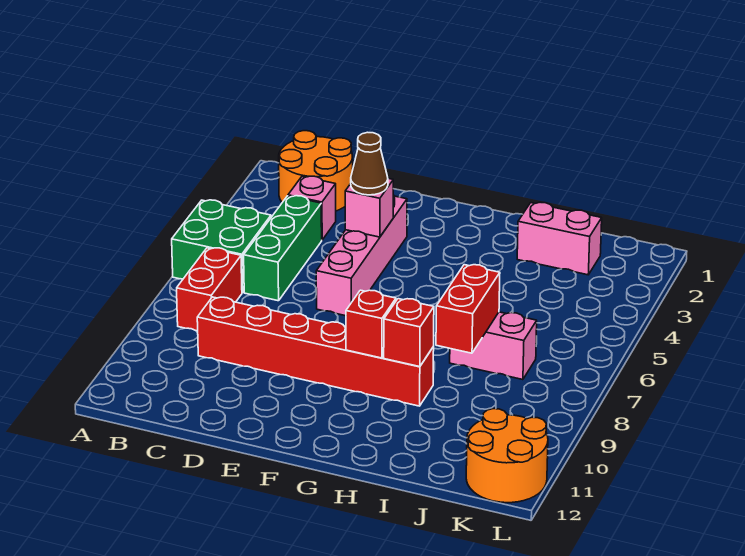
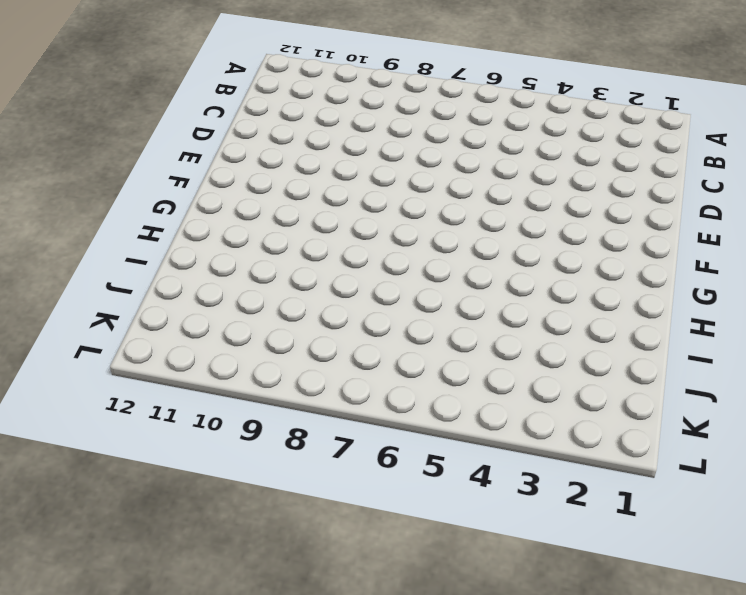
none -> green brick A5:B6 level 1
none -> orange round brick B1:C2 level 1
none -> red brick B7:B8 level 1

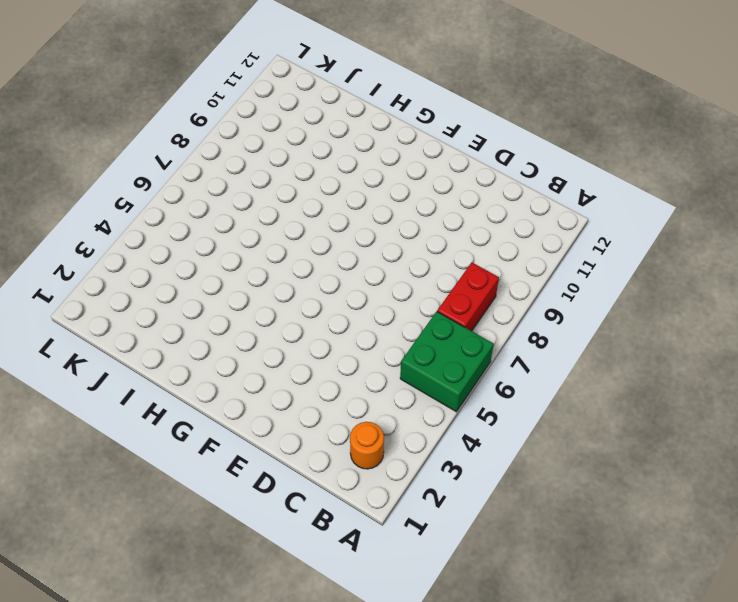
orange round brick B2 level 1 -> orange round brick B1:C2 level 1
none -> pink brick C3 level 1
none -> green brick C4:C6 level 1
none -> red brick C9:H9 level 1

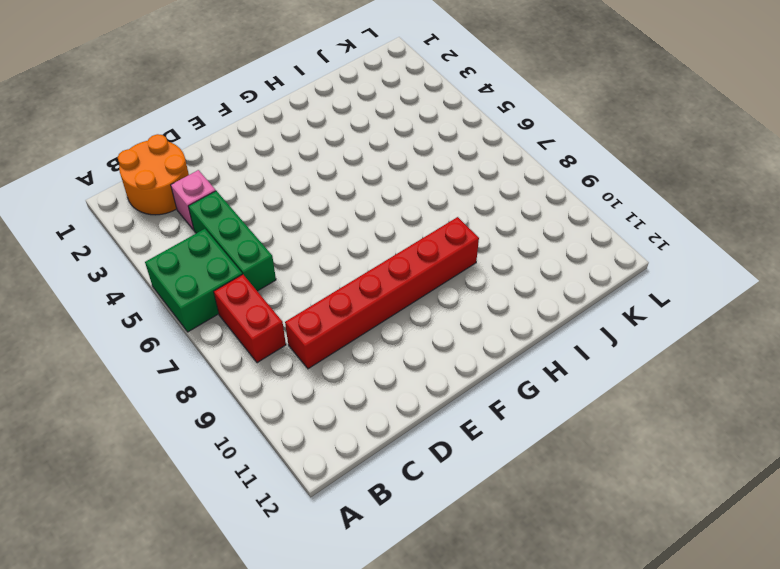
none -> pink brick E3:E6 level 1
none -> pink brick I2:J2 level 1
none -> pink brick I7:J7 level 1

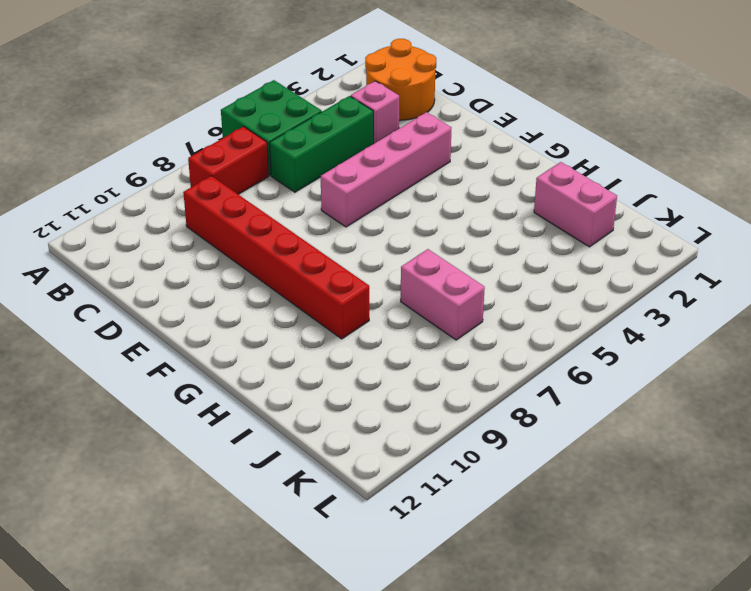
none -> orange round brick K11:L12 level 1
none -> pink brick E4 level 2
none -> red brick G9 level 2

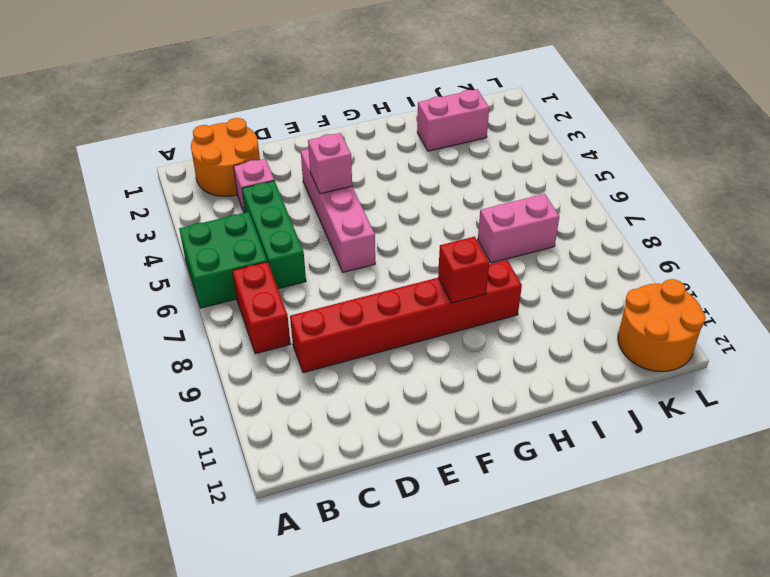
none -> red brick H9 level 2
none -> red brick I7:I8 level 2
none -> brown cone E4 level 3

